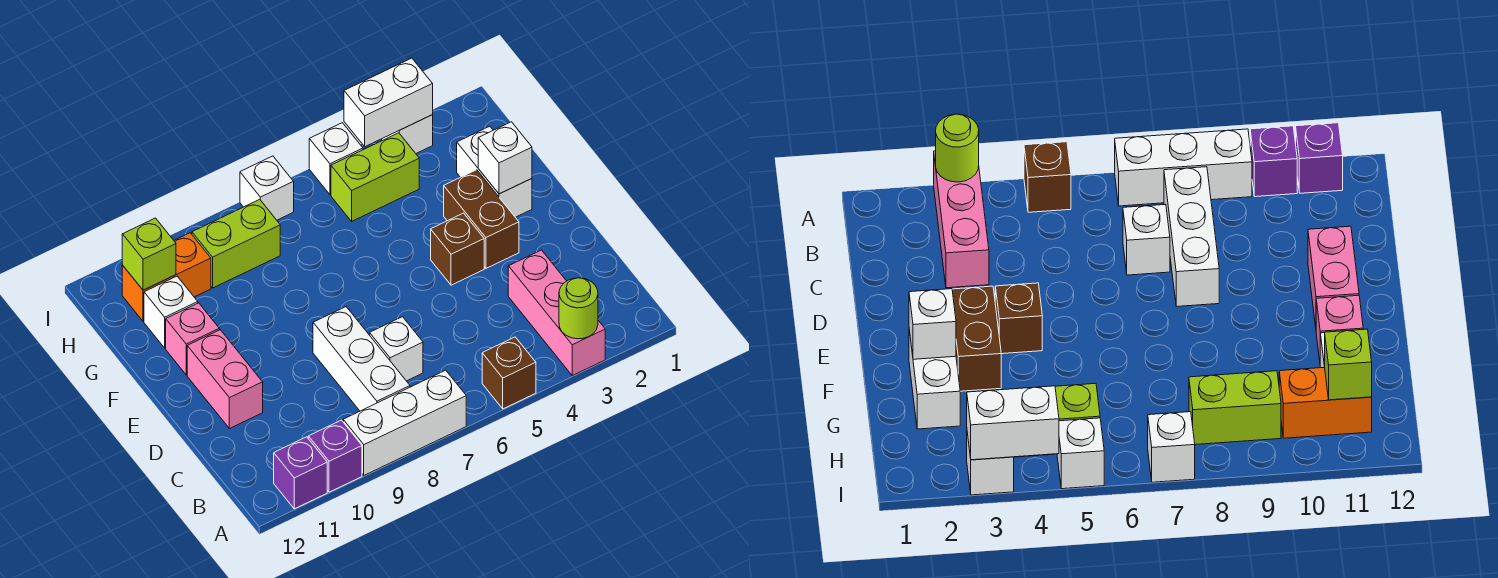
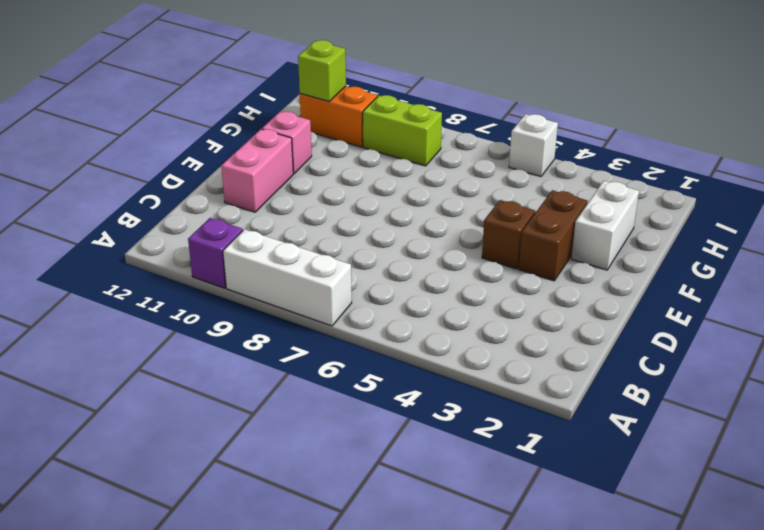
none -> pink brick A3:C3 level 1
none -> brown brick A5 level 1
none -> purple brick A11 level 1

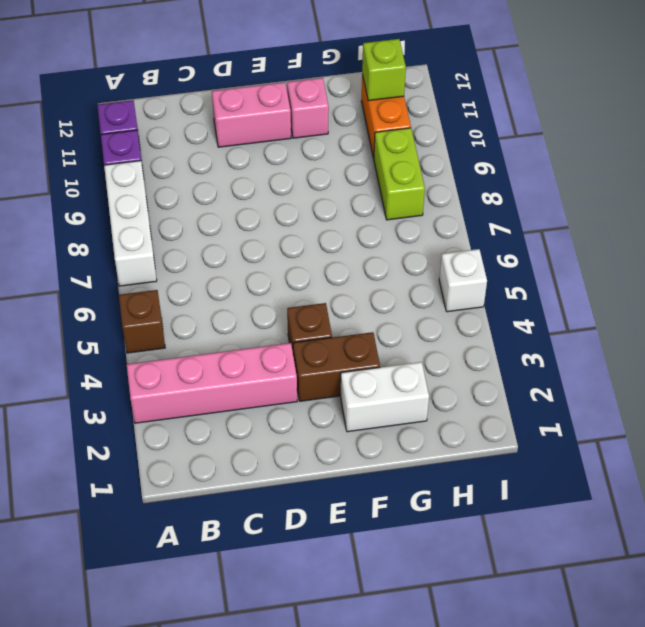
pink brick A3:D3 level 1 -> pink brick A3:C3 level 1
none -> white brick B8:D8 level 1
none -> white brick C7 level 1
none -> white brick G11 level 1

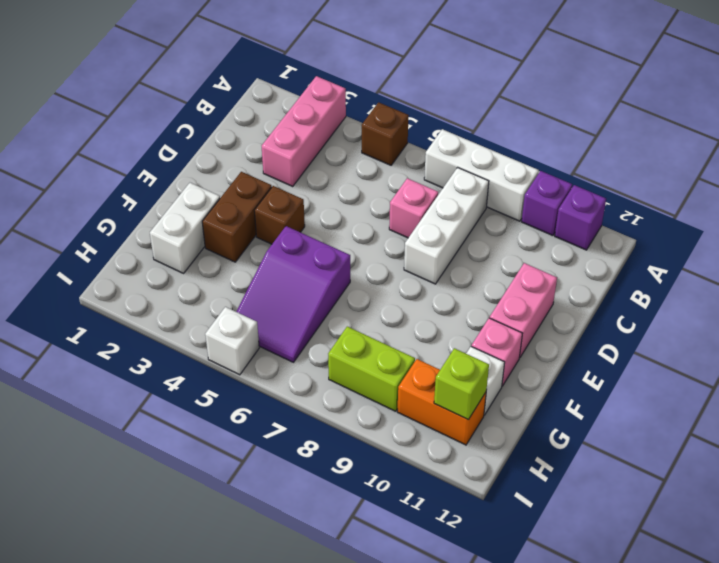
pink brick C7 level 1 -> white brick C7 level 1
purple slope F5:H6 level 1 top F -> lime brick H4:H5 level 1
none -> white brick I3 level 1
none -> white brick I7 level 1
none -> lime round brick A3 level 2

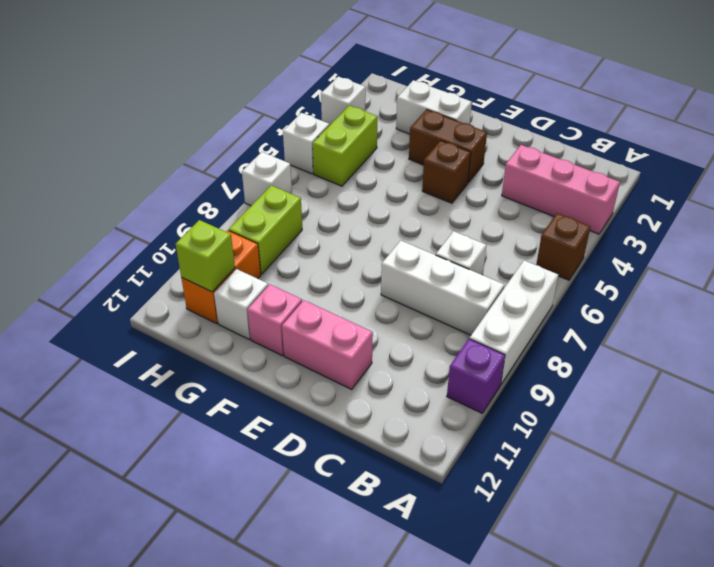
none -> purple brick A11 level 1
none -> lime round brick A3 level 2
none -> white brick F2 level 2

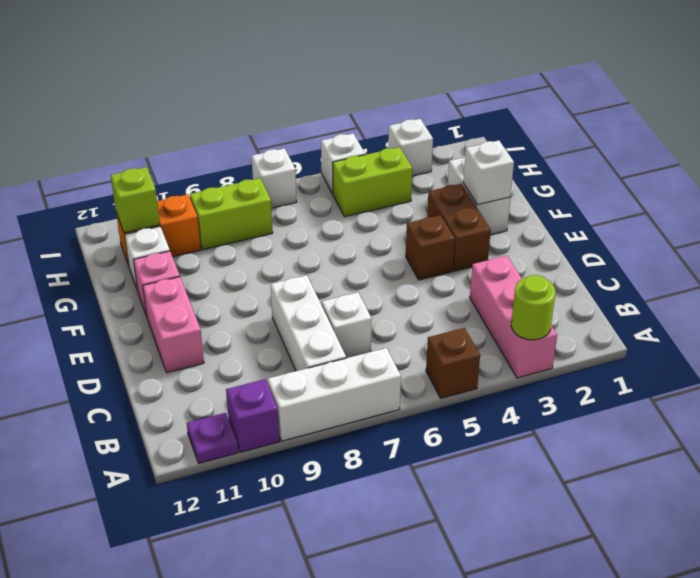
purple plate A11 level 1 -> purple brick A11 level 1
none -> white brick I3:I4 level 2

